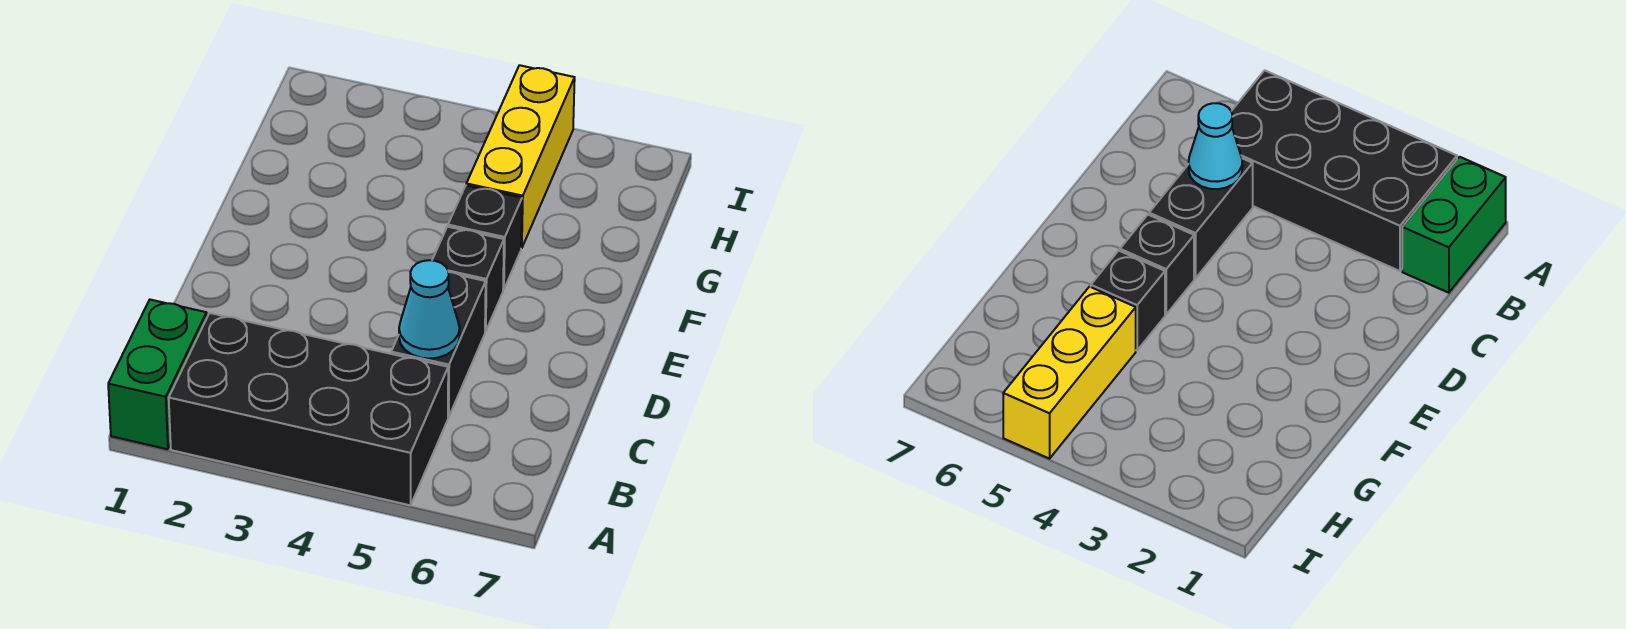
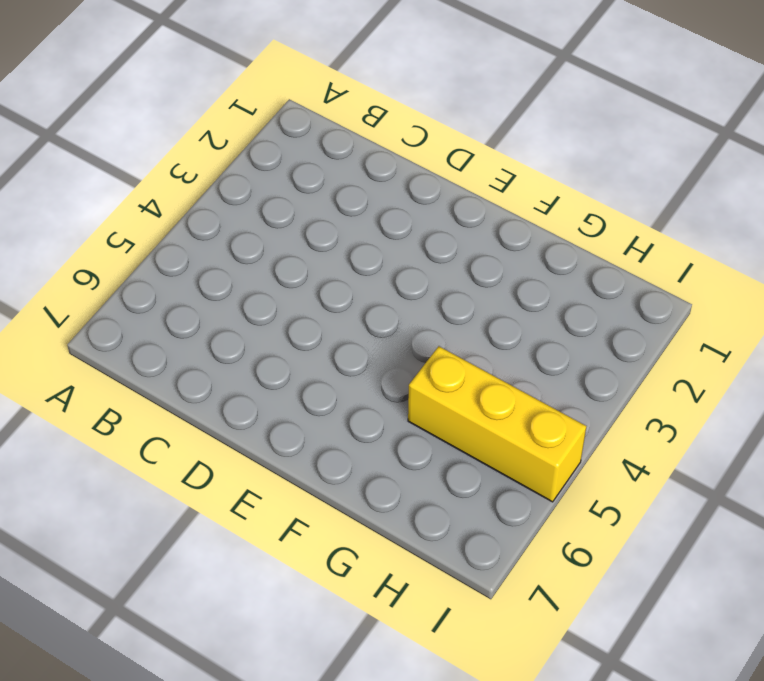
none -> green brick A1:B1 level 1
none -> black brick A2:B5 level 1

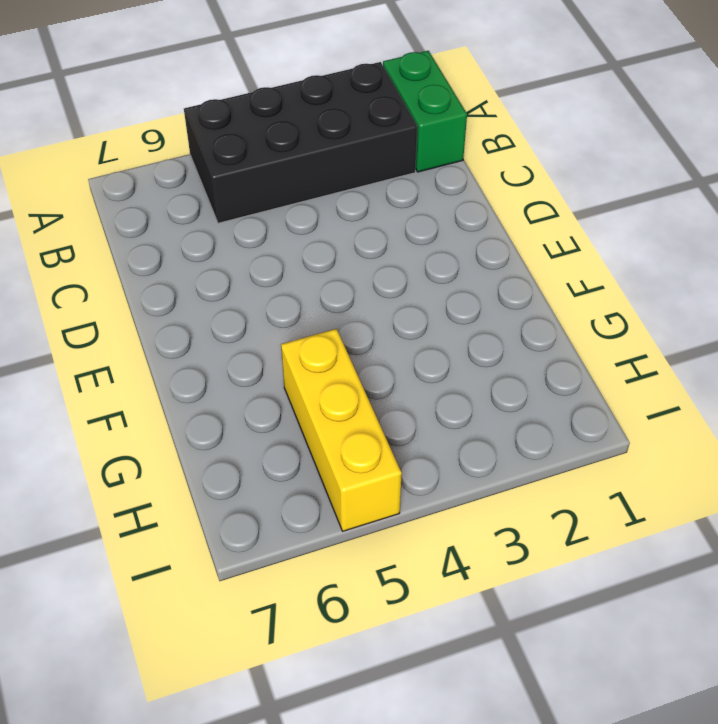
none -> black brick C5:D5 level 1
none -> black brick E5 level 1

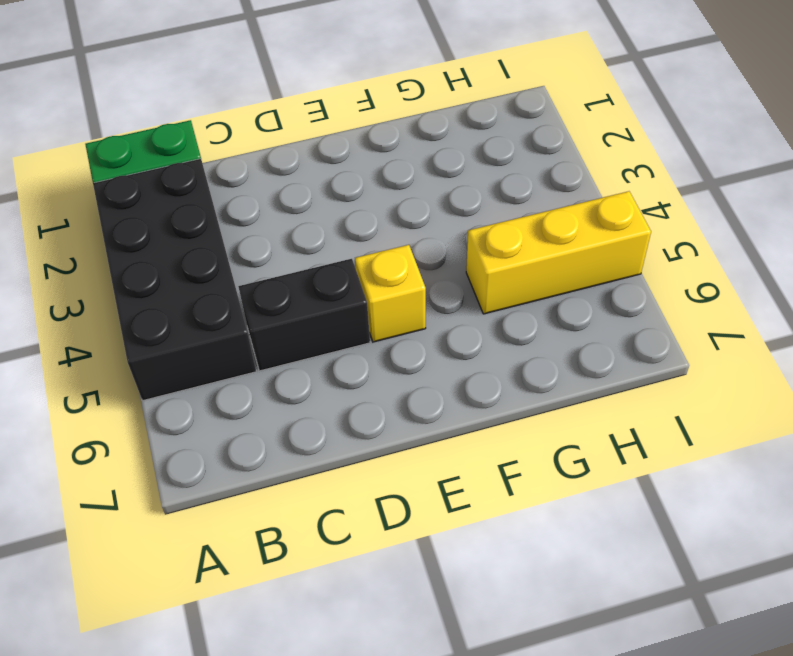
yellow brick E5 level 1 -> black brick E5 level 1
none -> black brick F5 level 1
none -> cyan cone C5 level 2

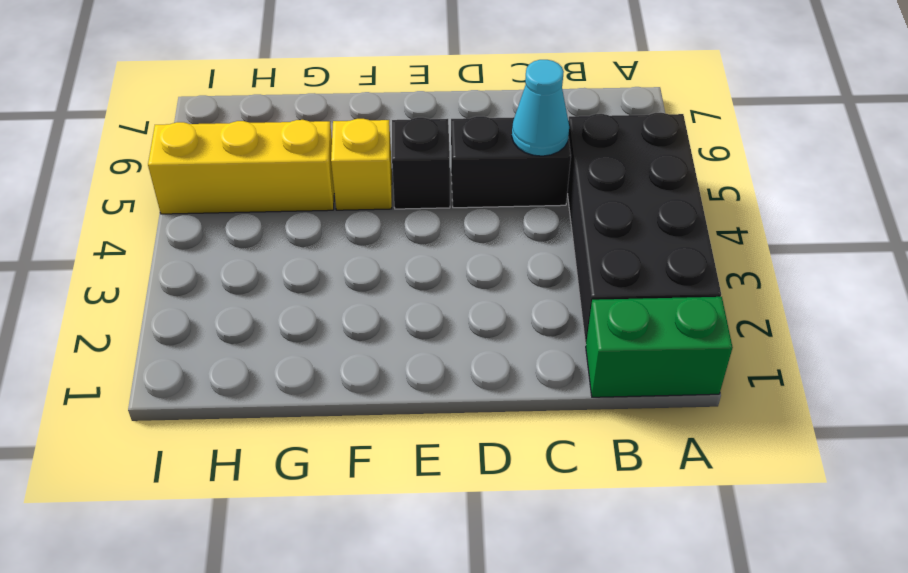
yellow brick F5 level 1 -> black brick F5 level 1

